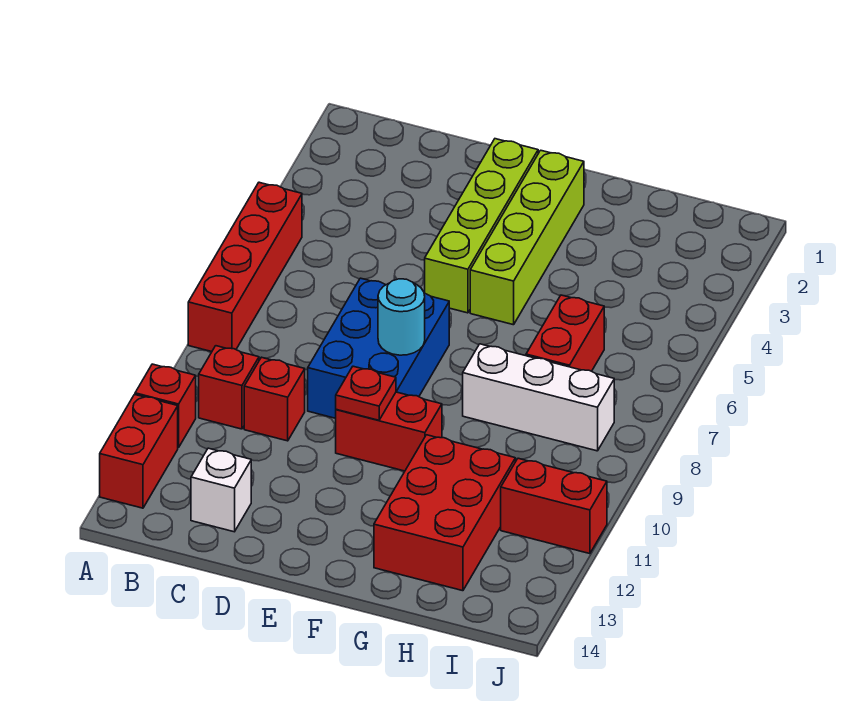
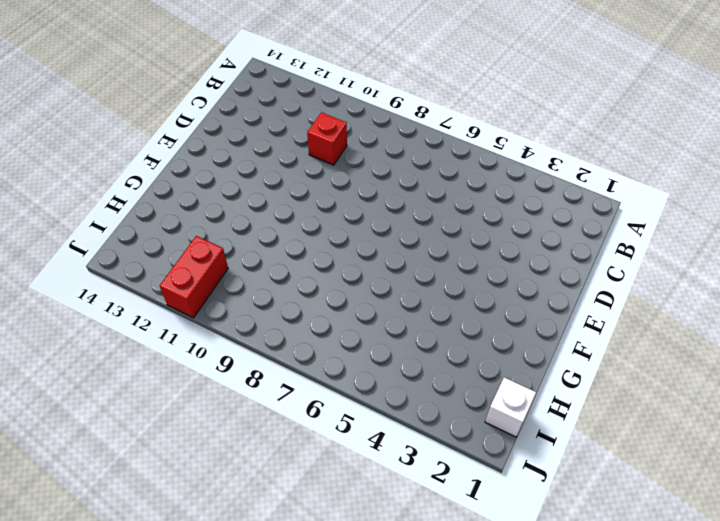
white brick I1 level 1 -> white brick C13 level 1
none -> red brick A5:A8 level 1
none -> red brick A11 level 1
none -> red brick A12:A13 level 1

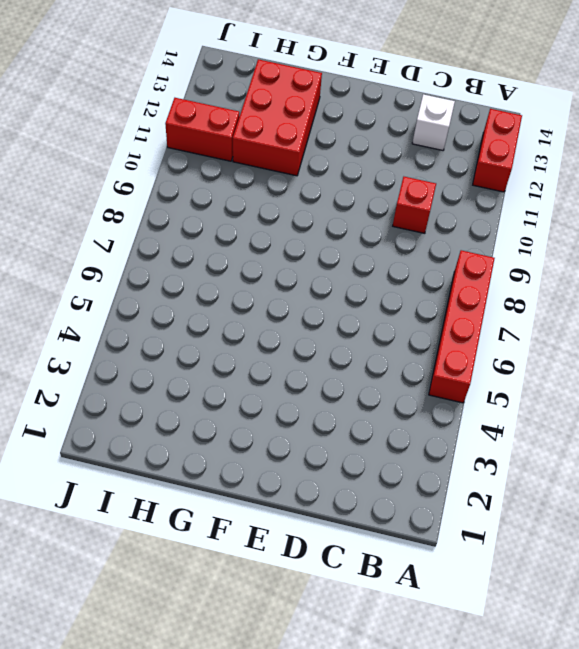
none -> red brick A11 level 1
none -> red brick B10 level 1
none -> blue brick D7:E9 level 1

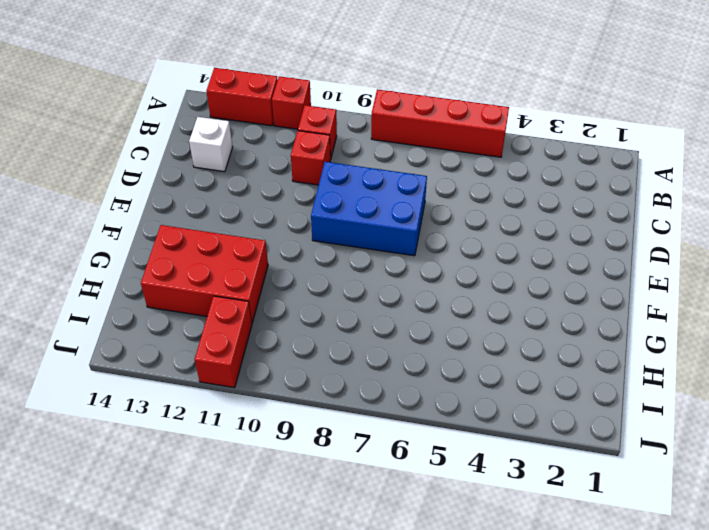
none -> lime brick E2:E5 level 1
none -> red brick E10:F10 level 1
none -> lime brick F2:F5 level 1

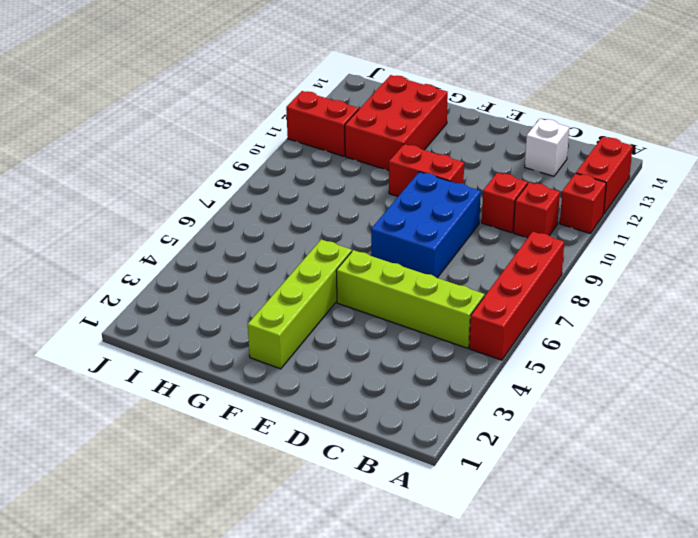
lime brick B5:E5 level 1 -> lime brick E2:E5 level 1
none -> white brick G8:I8 level 1
none -> red brick H6:H7 level 1
none -> cyan round brick E8 level 2

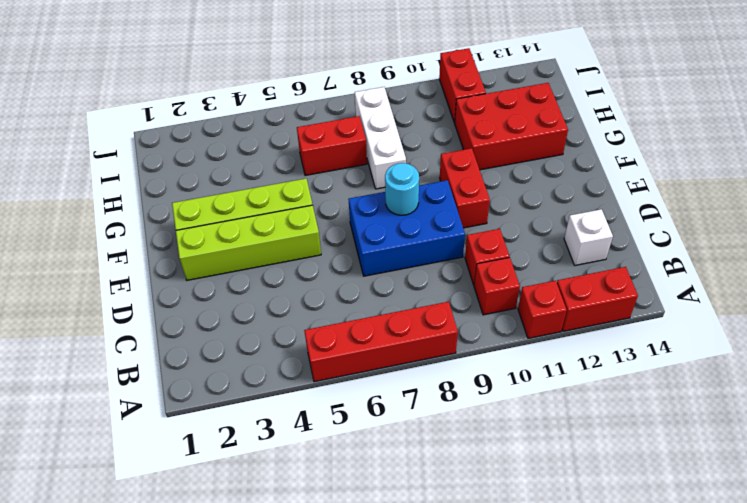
none -> red plate E10 level 2

